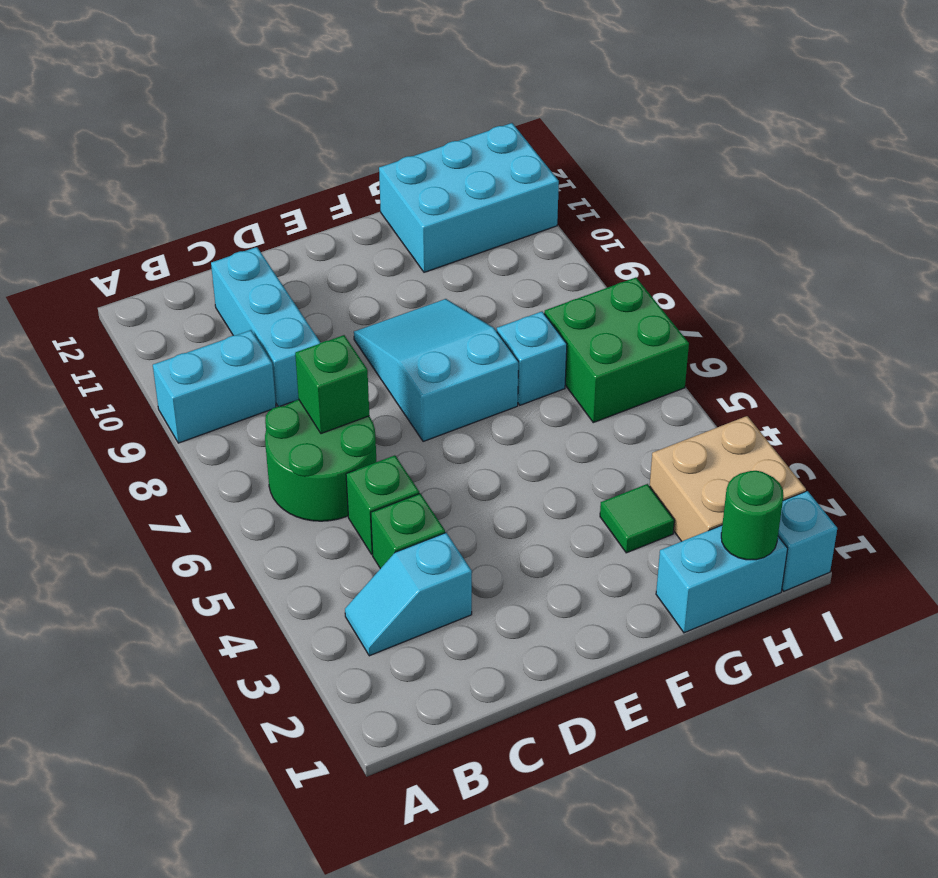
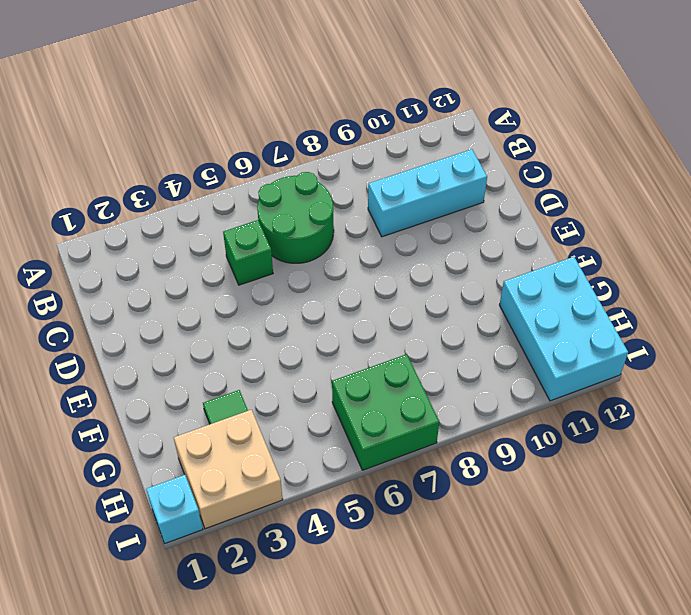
none -> cyan brick A9:B9 level 1
none -> cyan slope B3:C3 level 1 top C
none -> green brick C4 level 1

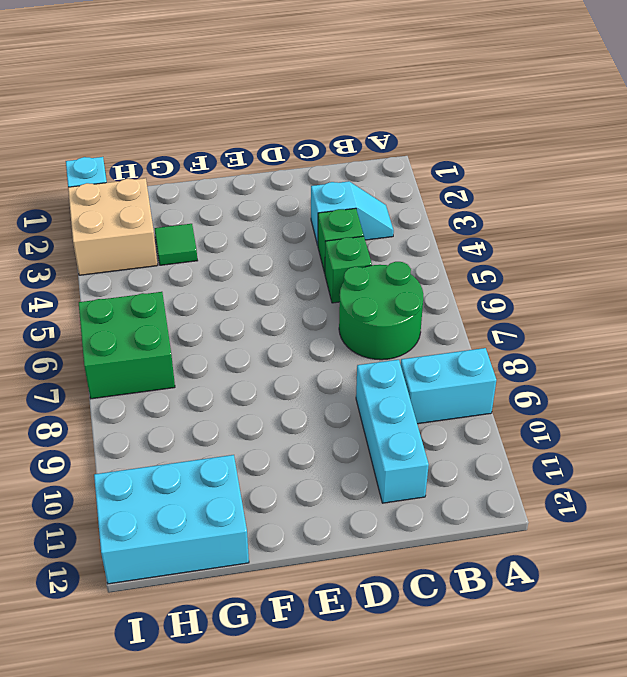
none -> cyan slope E7:F9 level 1 top 7
none -> cyan brick G1:H1 level 1
none -> cyan brick G7 level 1

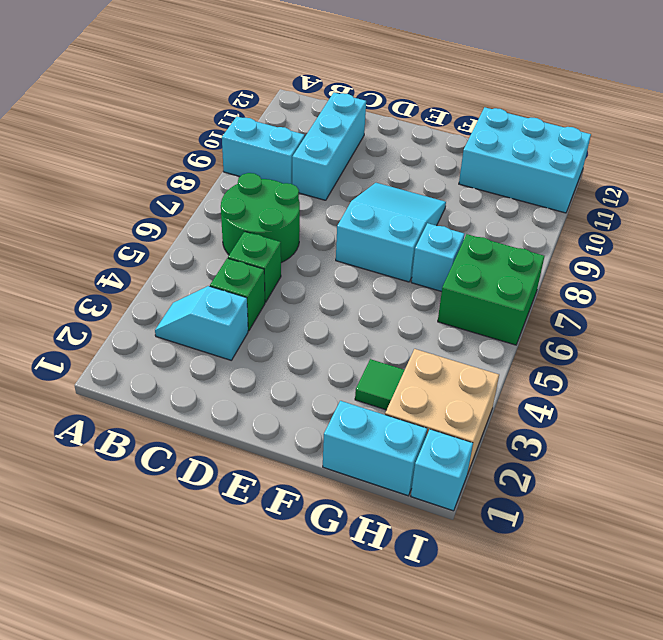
none -> green brick C7 level 2
none -> green round brick H1 level 2

